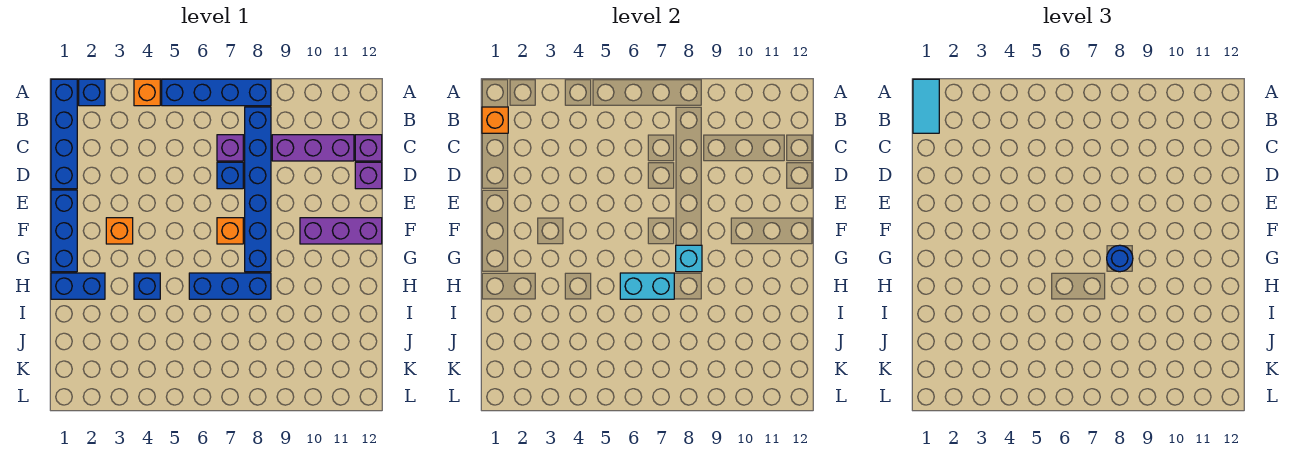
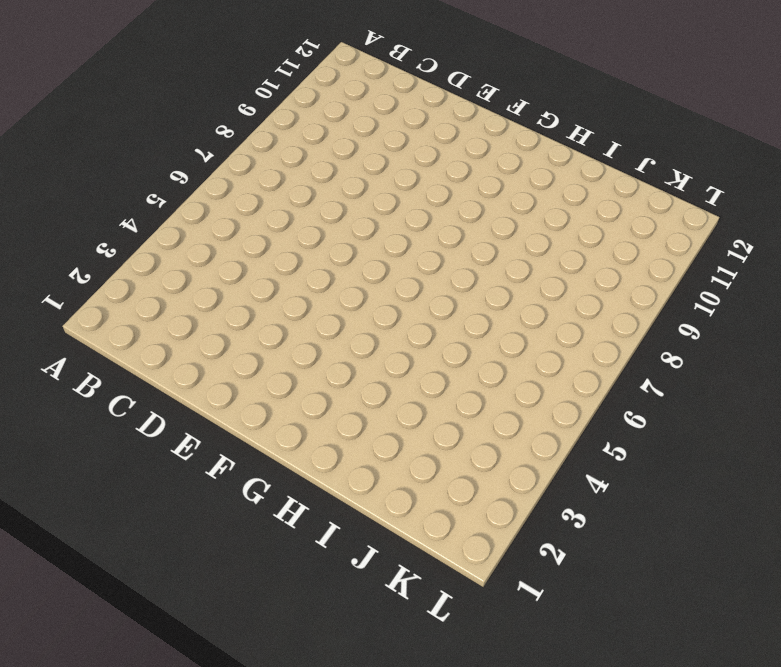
none -> blue brick A1:D1 level 1
none -> blue brick A2 level 1
none -> orange brick A4 level 1

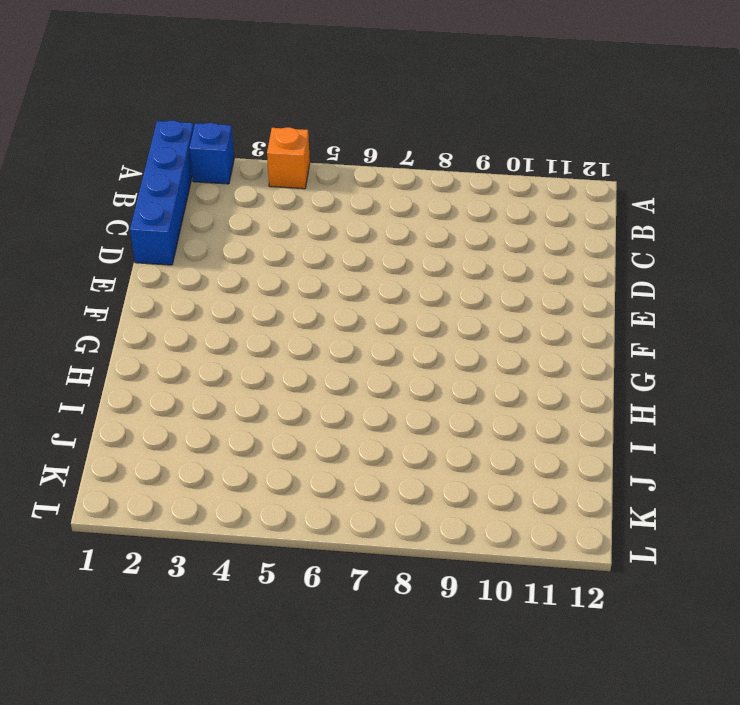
none -> blue brick A5:A8 level 1
none -> blue brick B8:G8 level 1
none -> purple brick C7 level 1

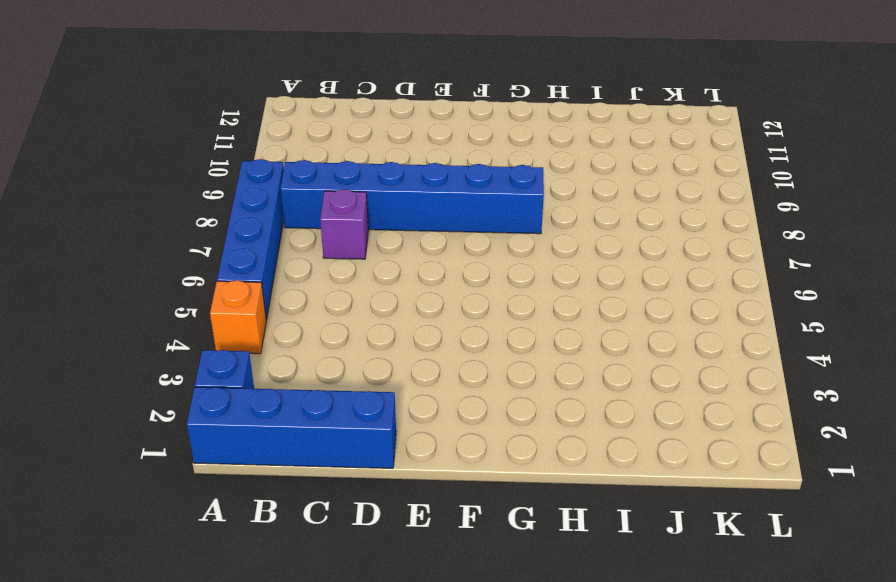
none -> purple brick C9:C11 level 1
none -> purple brick C12 level 1
none -> blue brick D7 level 1

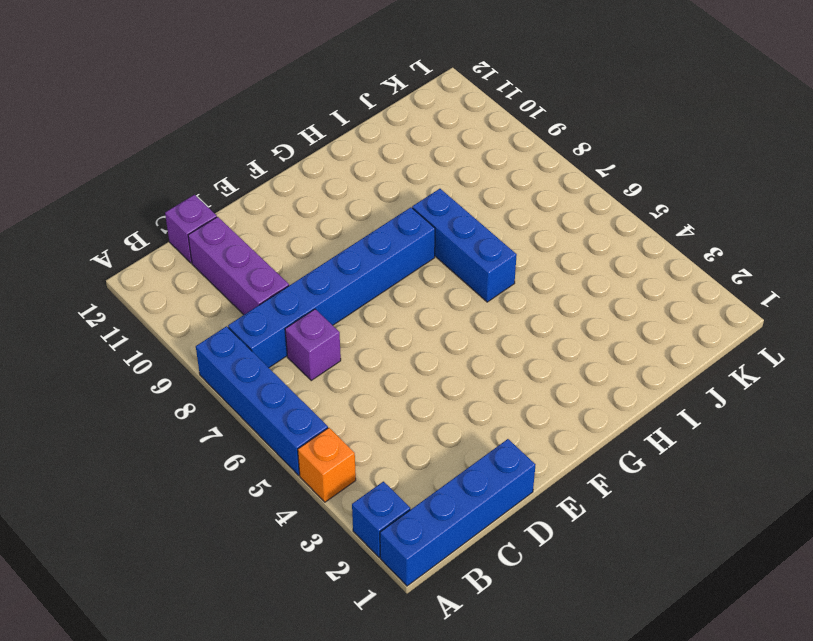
none -> blue brick D7 level 1
none -> purple brick D12 level 1
none -> blue brick E1:G1 level 1

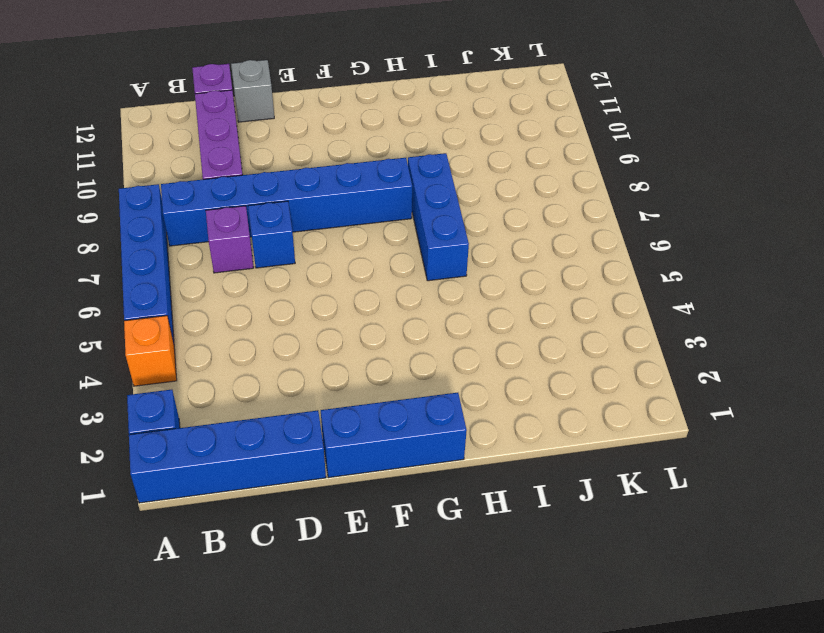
grey brick D12 level 1 -> purple brick D12 level 1
none -> orange brick F3 level 1
none -> orange brick F7 level 1
none -> purple brick F10:F12 level 1

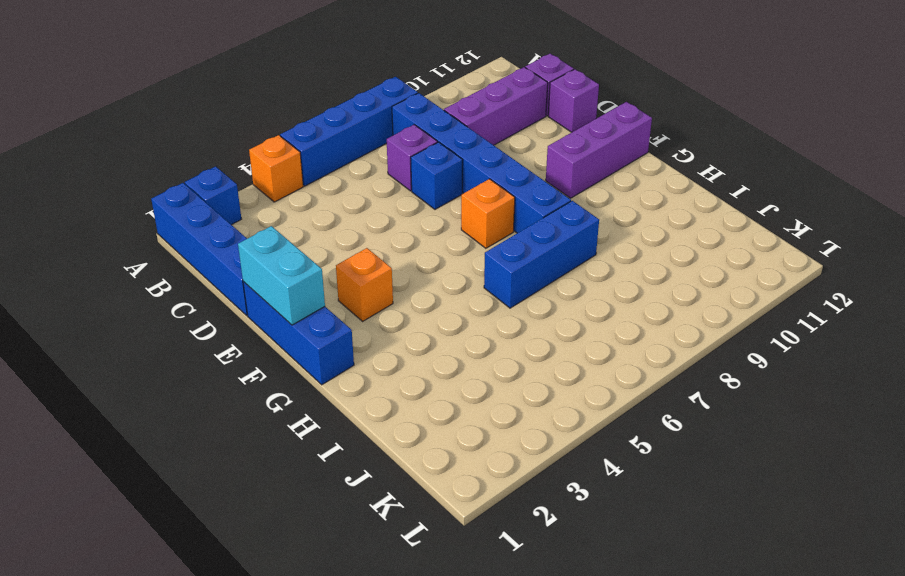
cyan brick E1:F1 level 2 -> cyan brick H6:H7 level 2
none -> blue brick H1:H2 level 1
none -> blue brick H4 level 1
none -> orange brick B1 level 2

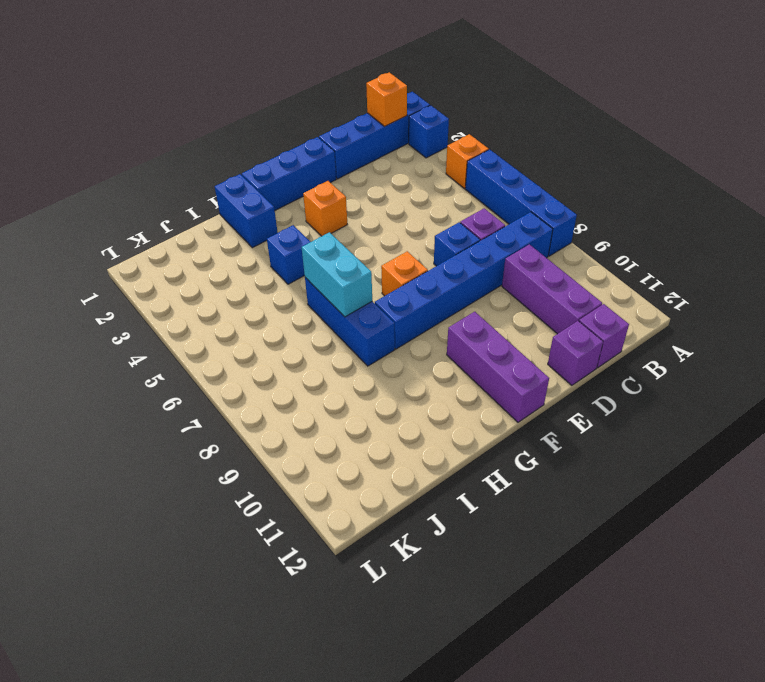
none -> cyan brick G8 level 2
none -> cyan tile A1:B1 level 3
none -> blue round brick G8 level 3

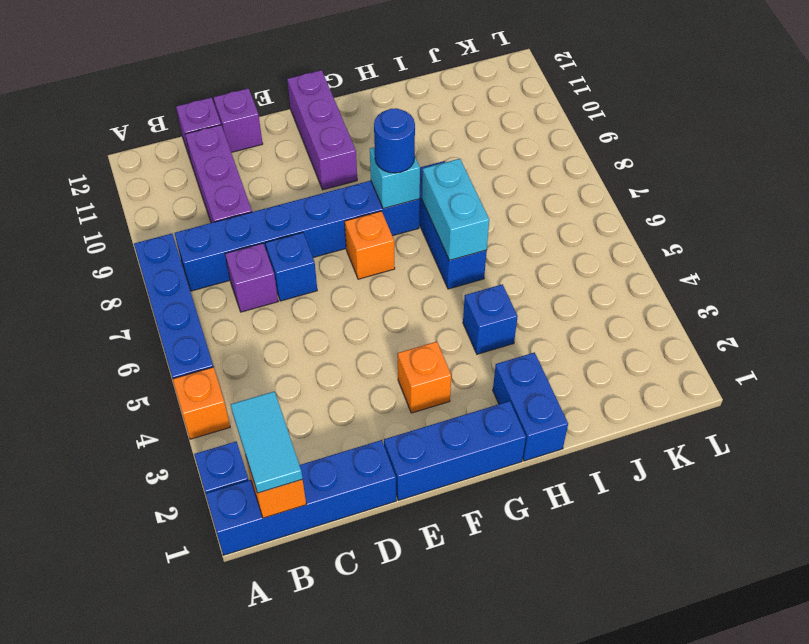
cyan tile B1:B2 level 3 -> cyan tile A1:B1 level 3

